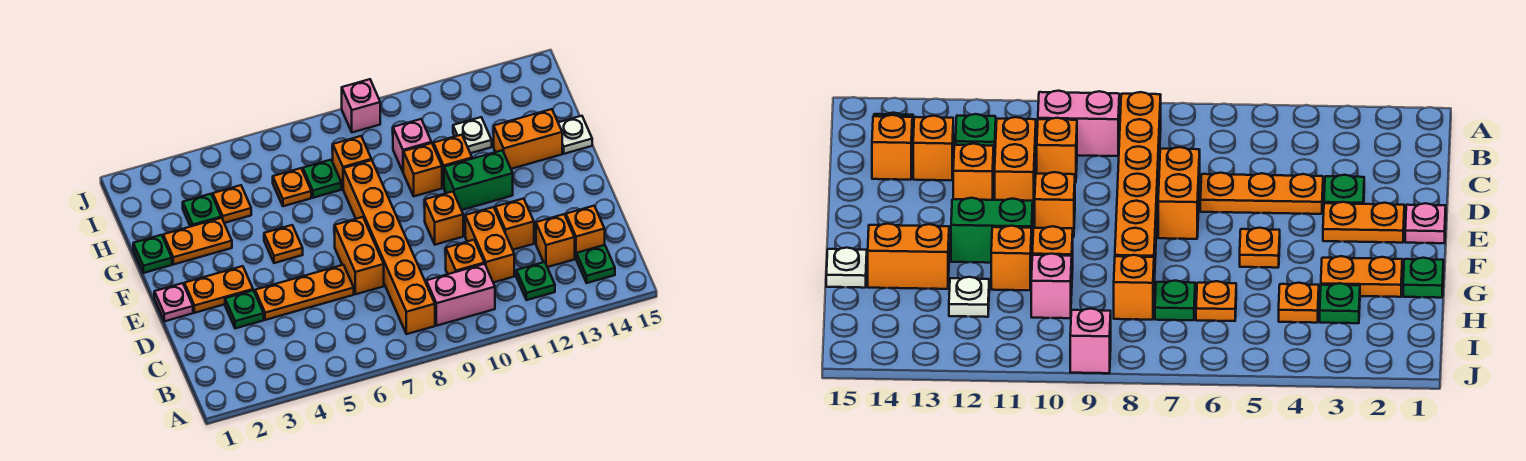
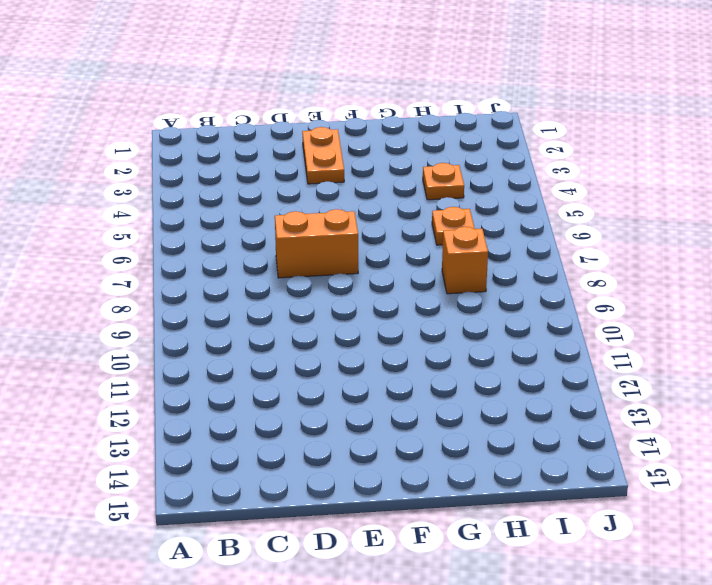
none -> orange brick B8:G8 level 1
none -> pink brick B9:B10 level 1
none -> green plate B12 level 1
none -> green plate B14 level 1

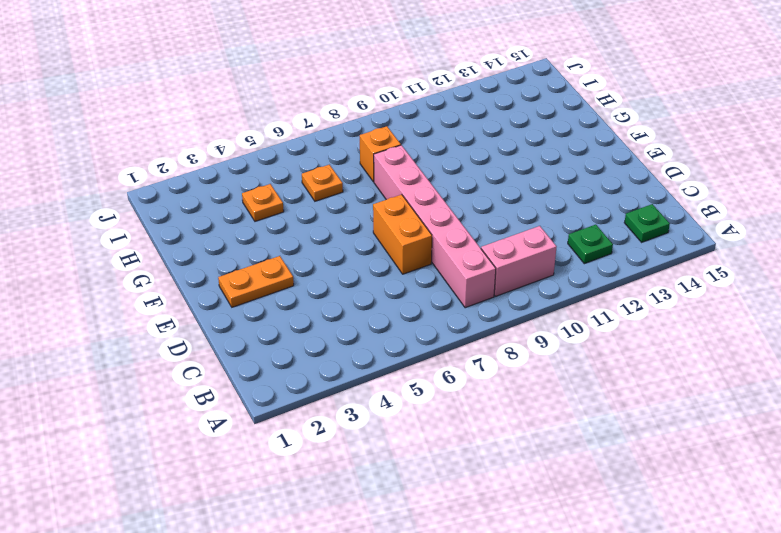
pink brick B8:G8 level 1 -> orange brick B8:G8 level 1
none -> orange brick C10 level 1
none -> orange brick C11:D11 level 1
none -> orange brick C13 level 1
none -> orange brick C14 level 1

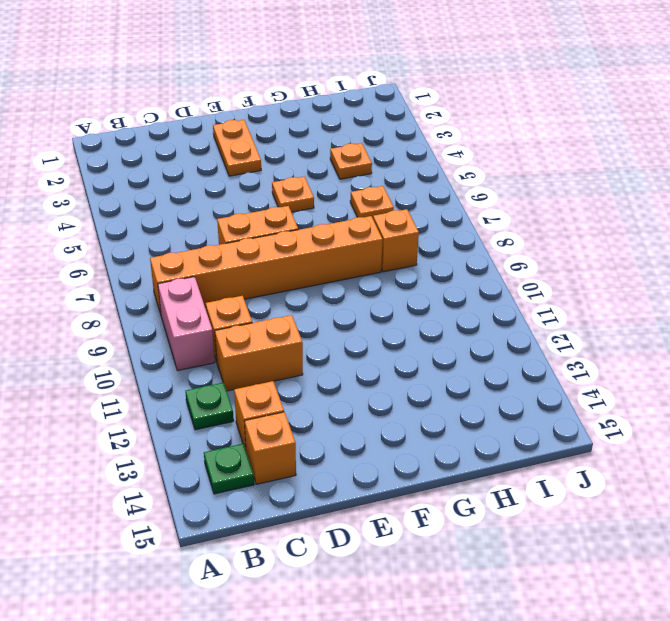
none -> green plate D3 level 1
none -> orange plate D4:D6 level 1
none -> orange brick D12 level 1
none -> pink plate E1 level 1

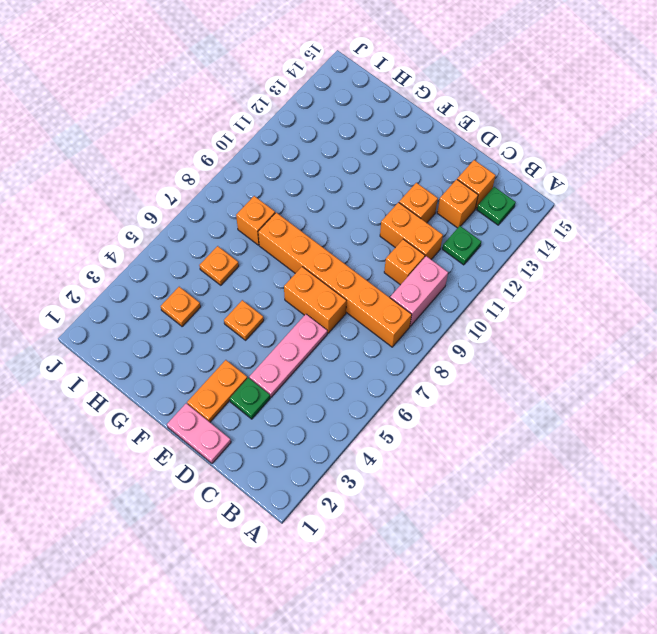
pink plate D1:E1 level 1 -> pink plate E1 level 1
pink plate D4:D6 level 1 -> orange plate D4:D6 level 1
none -> orange brick E10 level 1
none -> green brick F11:F12 level 1
none -> green plate G1 level 1
none -> orange plate G2:G3 level 1

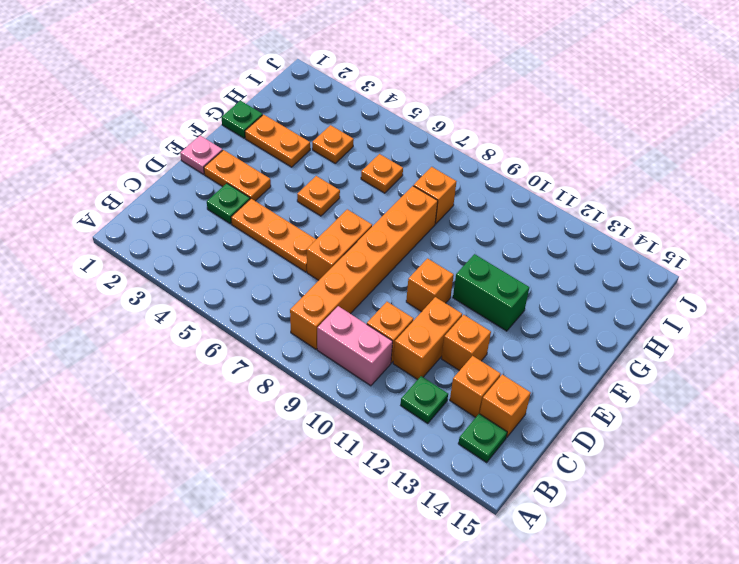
none -> orange brick G10 level 1
none -> orange brick G11 level 1
none -> orange brick G13:G14 level 1
none -> white plate G15 level 1

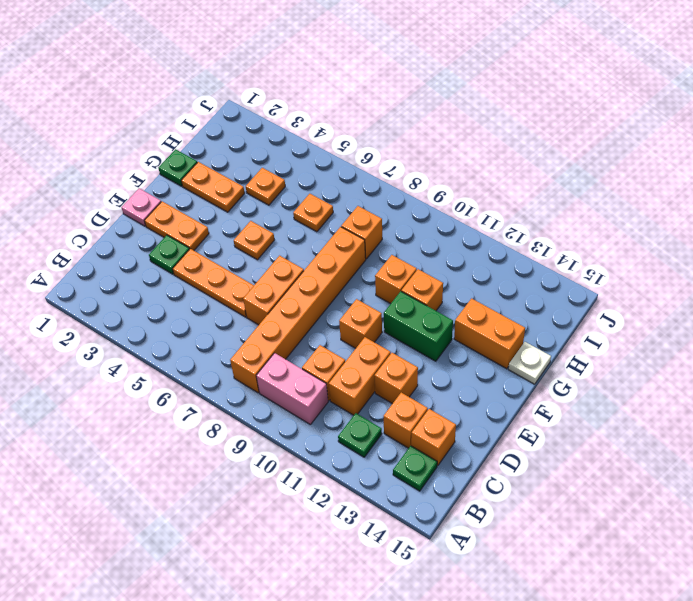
none -> green plate H3 level 1
none -> green plate H7 level 1
none -> pink brick H10 level 1
none -> white plate H12 level 1

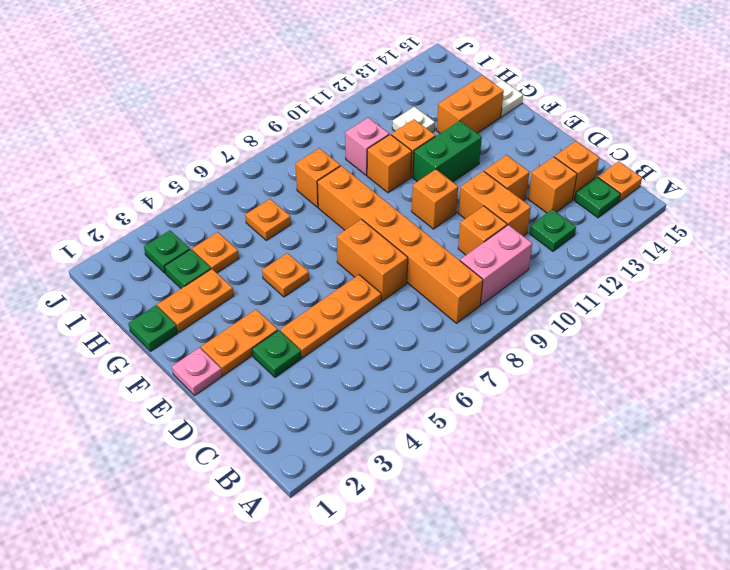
orange plate B15 level 1 -> none
green plate I3 level 1 -> green plate H7 level 1
none -> pink brick J9 level 1

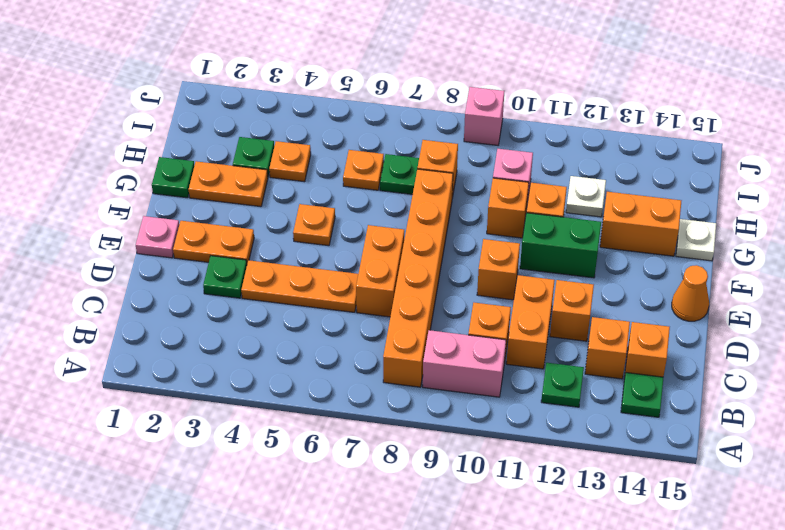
orange cone E15 level 1 -> none

